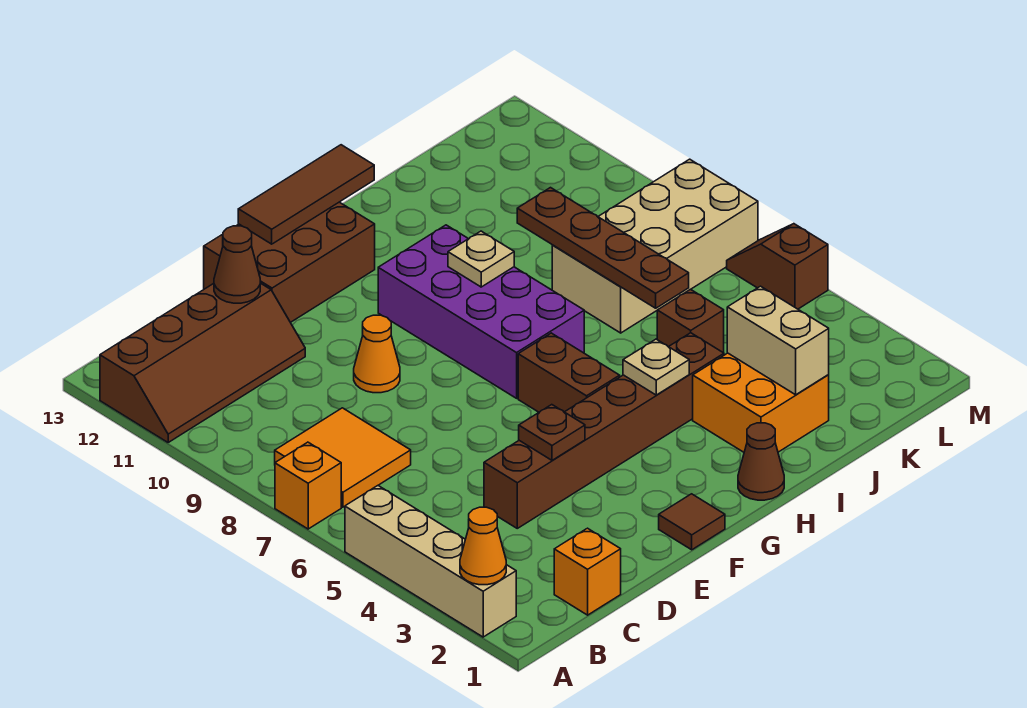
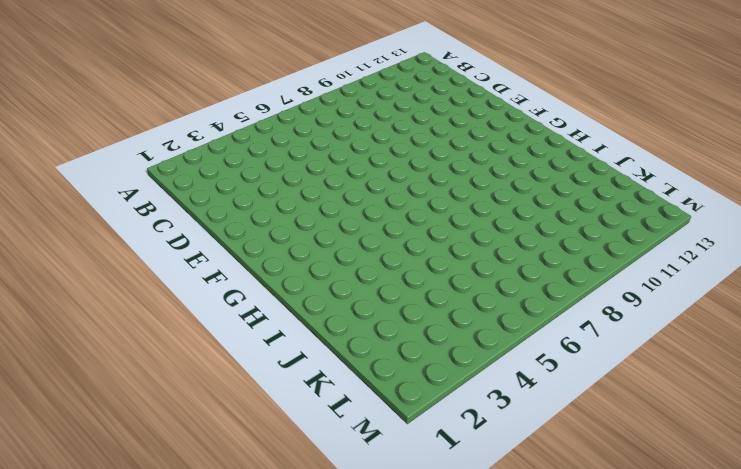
none -> tan brick A2:A5 level 1
none -> orange brick A7 level 1
none -> brown slope A11:D12 level 1 top 12

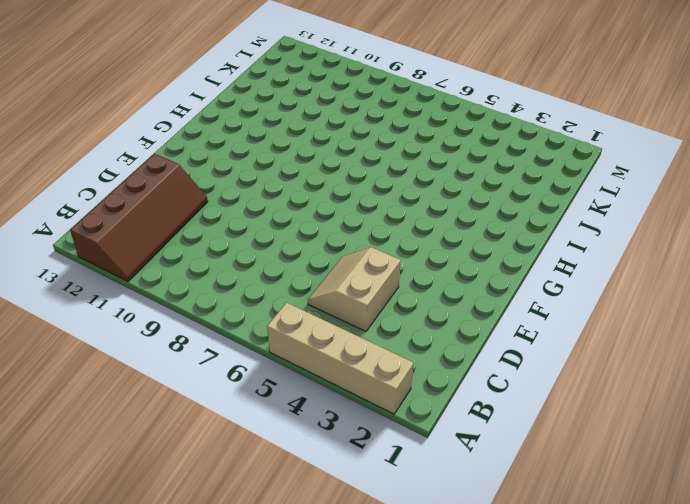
tan slope C4:D5 level 1 top 4 -> brown brick D4:I4 level 1
none -> orange brick A7 level 1
none -> orange tile B7:C8 level 1
none -> orange brick C1 level 1

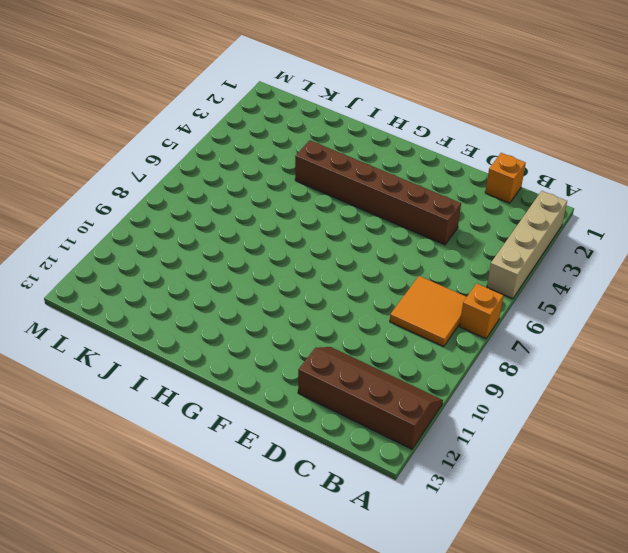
none -> orange cone E9 level 1
none -> brown brick E12:G13 level 1
none -> brown tile F1 level 1

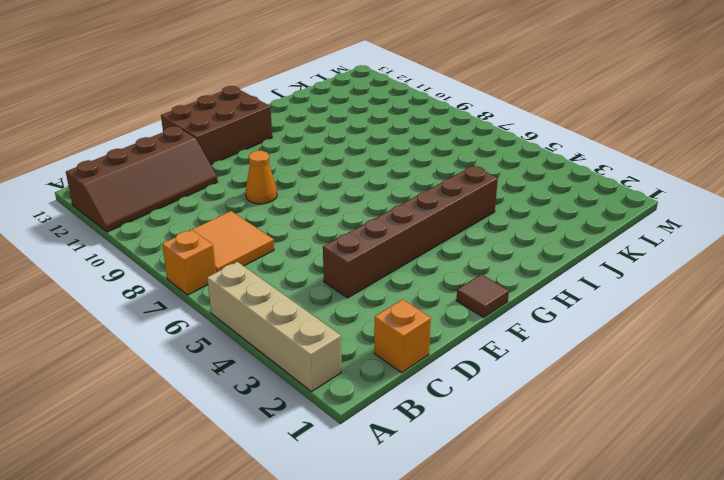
none -> brown brick G5:G6 level 1
none -> purple brick G7:H10 level 1
none -> brown cone H1 level 1

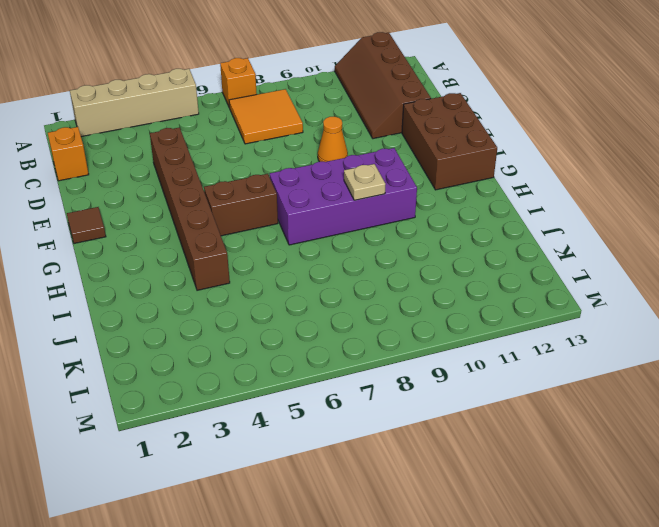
none -> brown cone H1 level 1
none -> orange brick I2:J3 level 1
none -> brown brick J5 level 1

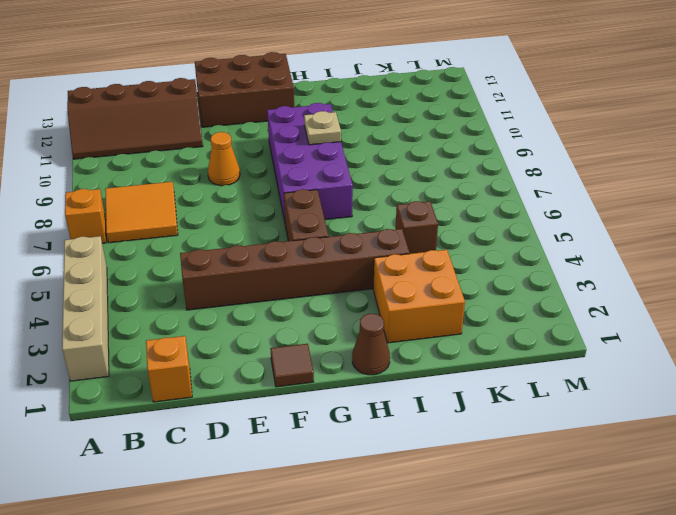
none -> tan brick J7:M8 level 1
none -> brown slope M5:M6 level 1 top 5
none -> orange cone A2 level 2

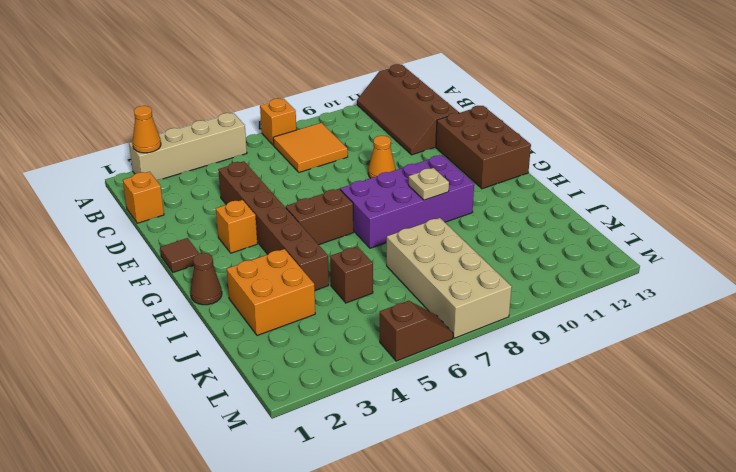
orange brick F3 level 1 -> none
none -> brown cone D12 level 2
none -> brown plate E4 level 2
none -> brown tile F13:H13 level 2

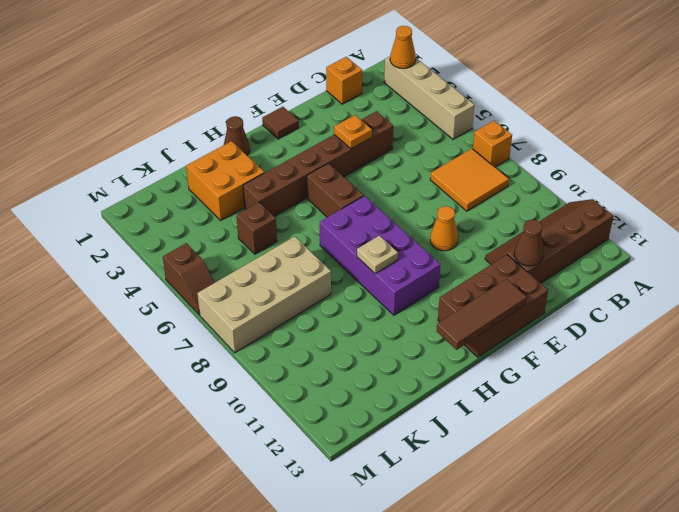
orange plate E4 level 2 -> brown plate E4 level 2
none -> tan plate H4 level 2
none -> tan brick J2:J3 level 2
none -> brown plate J6:J9 level 2

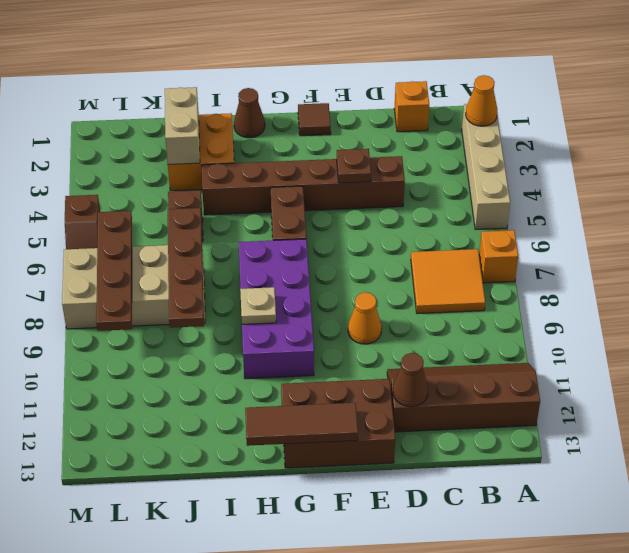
brown plate L6:L9 level 2 -> none
none -> tan plate H4 level 2

